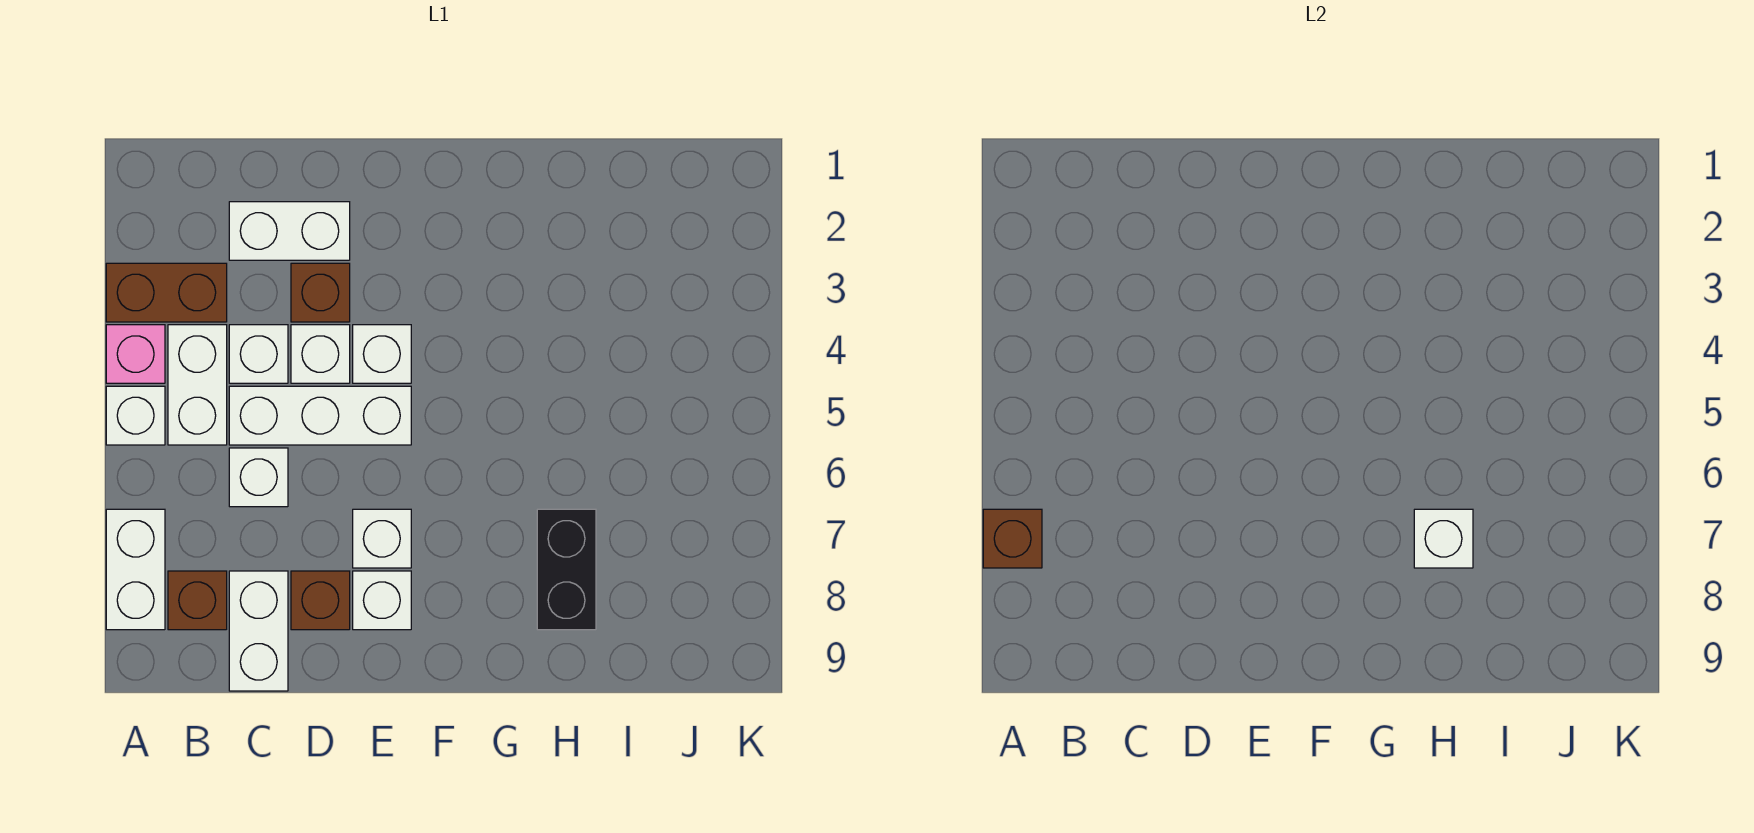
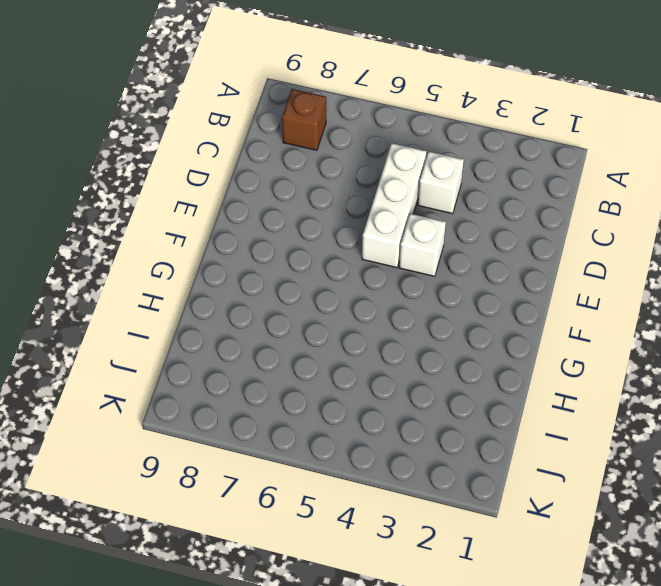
none -> brown brick A3:B3 level 1
none -> pink brick A4 level 1
none -> white brick A5 level 1

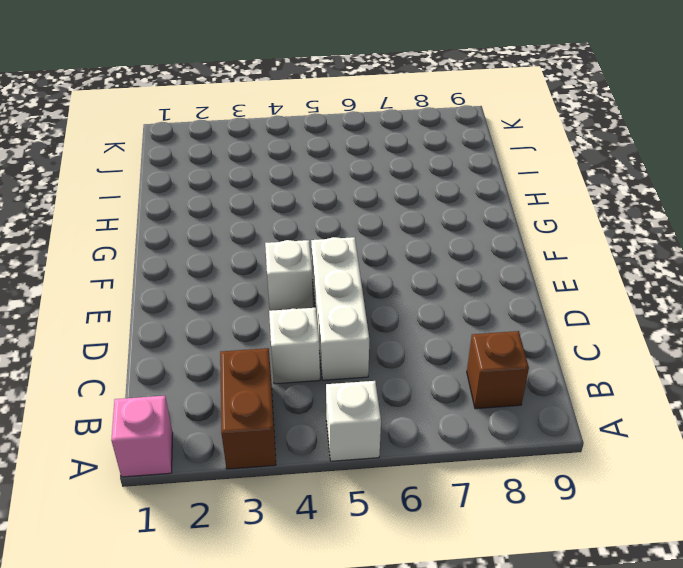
pink brick A1 level 1 -> pink brick A4 level 1
none -> white brick A7:A8 level 1
none -> white brick B4:B5 level 1
none -> white brick C2:D2 level 1

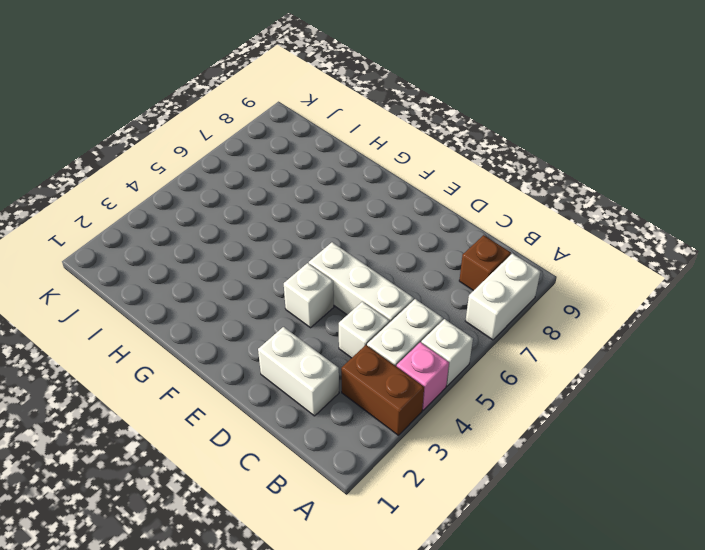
none -> white brick C6 level 1
none -> white brick C8:C9 level 1
none -> brown brick D3 level 1

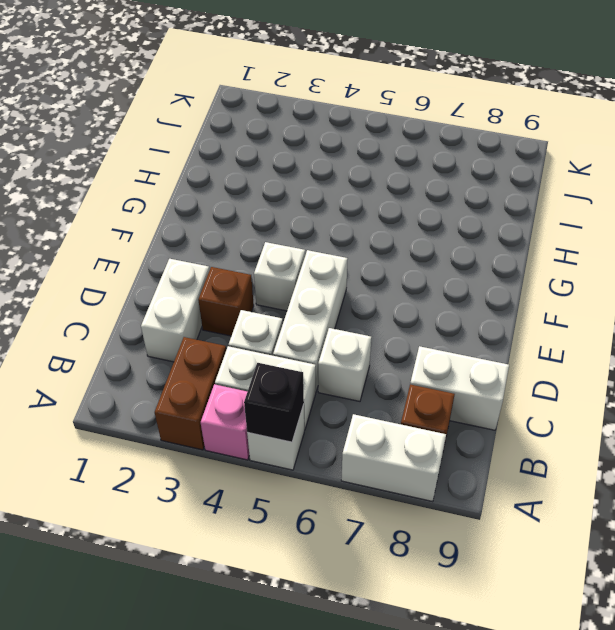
black brick A5 level 2 -> none
none -> white brick D4 level 1
none -> brown brick D8 level 1
none -> white brick E7 level 1

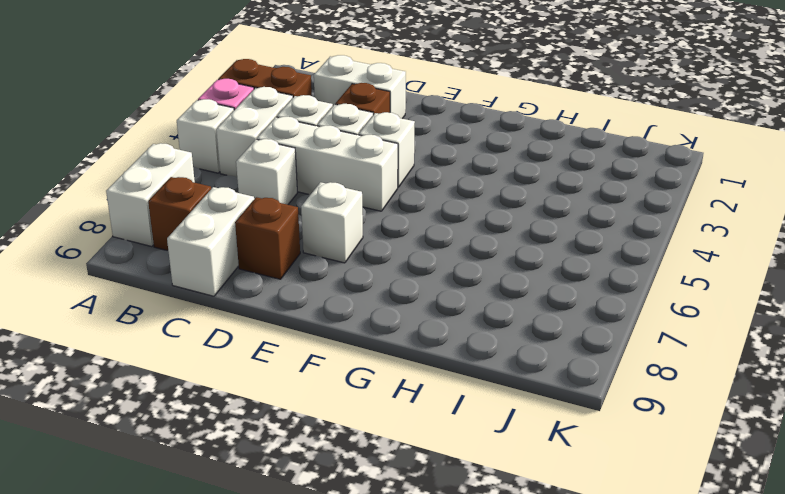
none -> white brick E8 level 1
none -> black brick H7:H8 level 1
none -> brown brick A7 level 2

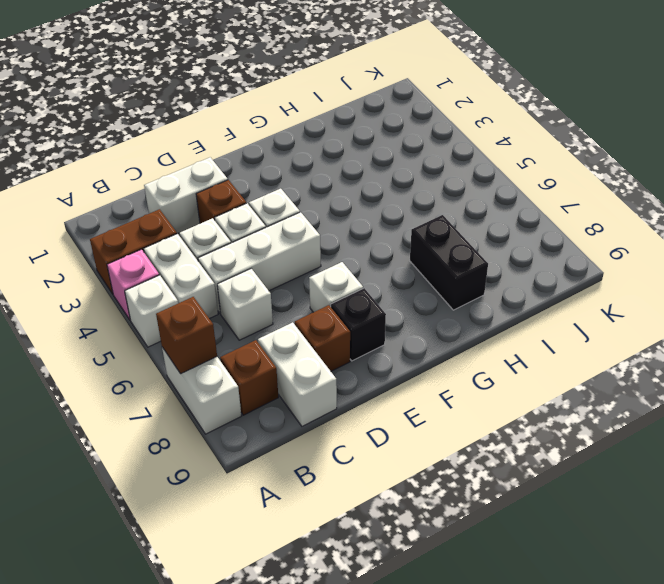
black brick E8 level 1 -> white brick E8 level 1
none -> white brick H7 level 2

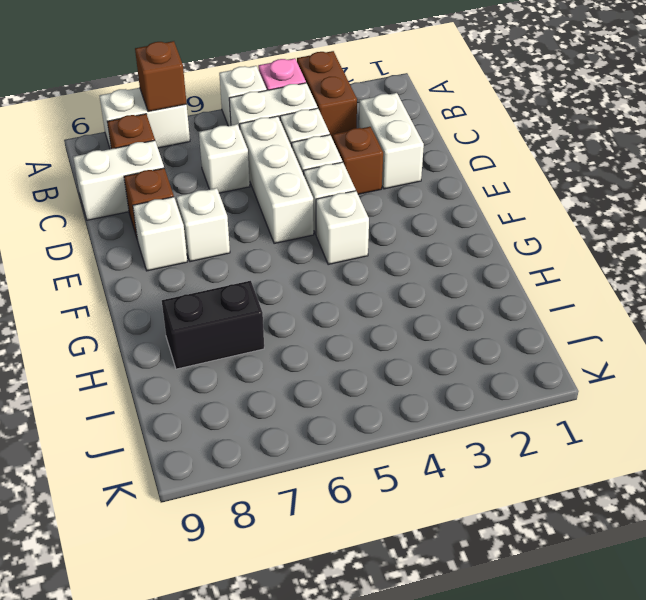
white brick F4 level 1 -> white brick H7 level 2

